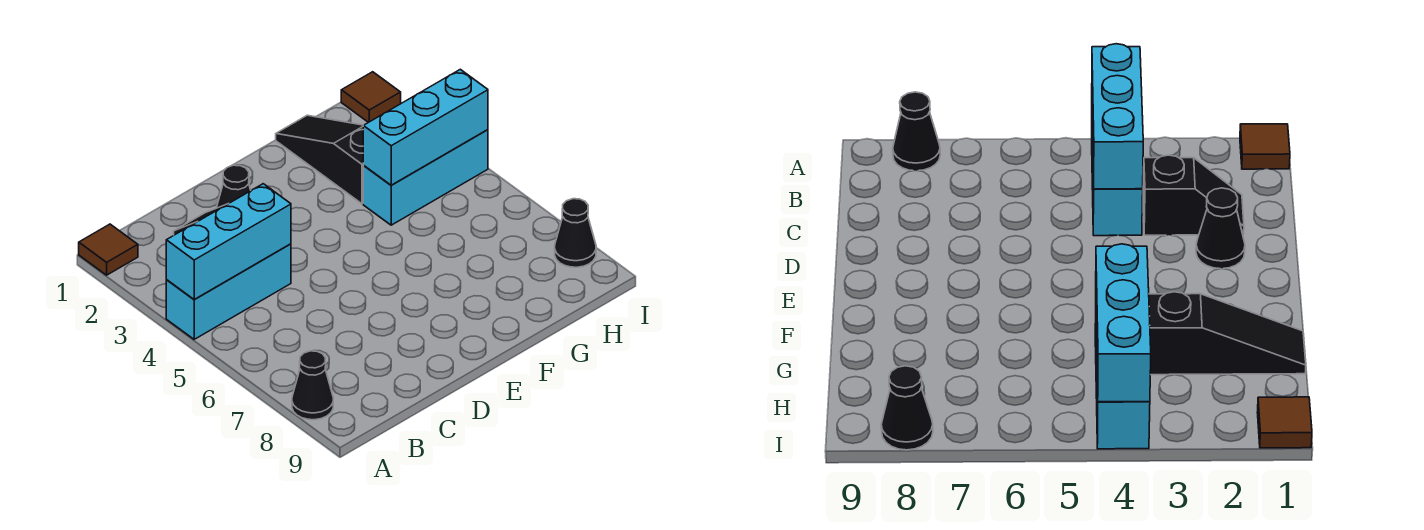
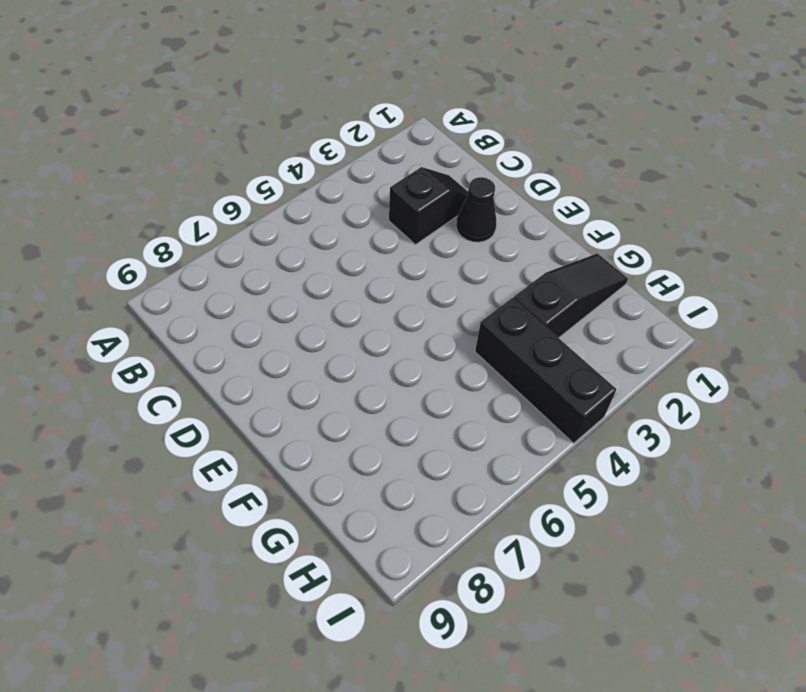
black brick G4:I4 level 1 -> cyan brick G4:I4 level 1
none -> brown tile A1 level 1
none -> cyan brick A4:C4 level 1

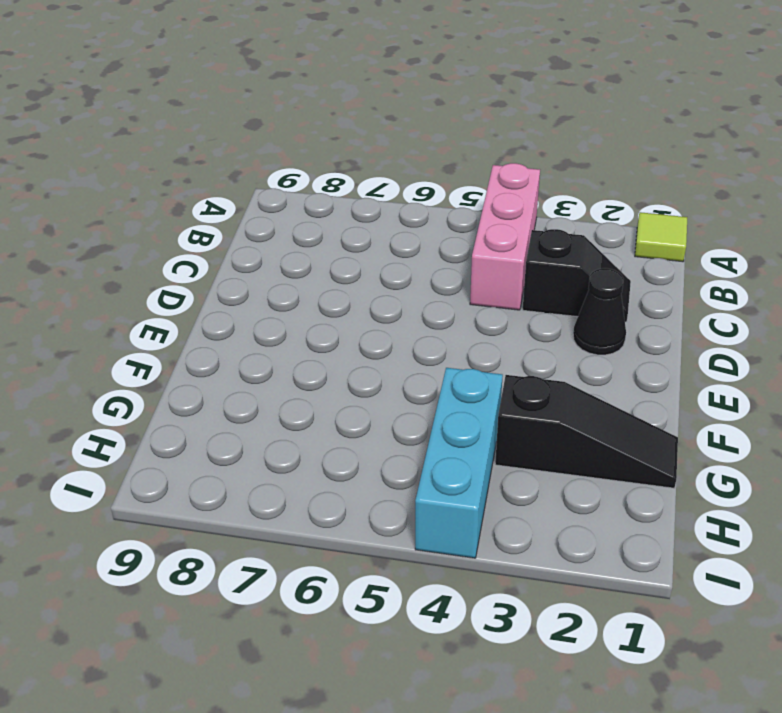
lime tile A1 level 1 -> brown tile A1 level 1
pink brick A4:C4 level 1 -> cyan brick A4:C4 level 1
none -> black cone A8 level 1
none -> brown tile I1 level 1

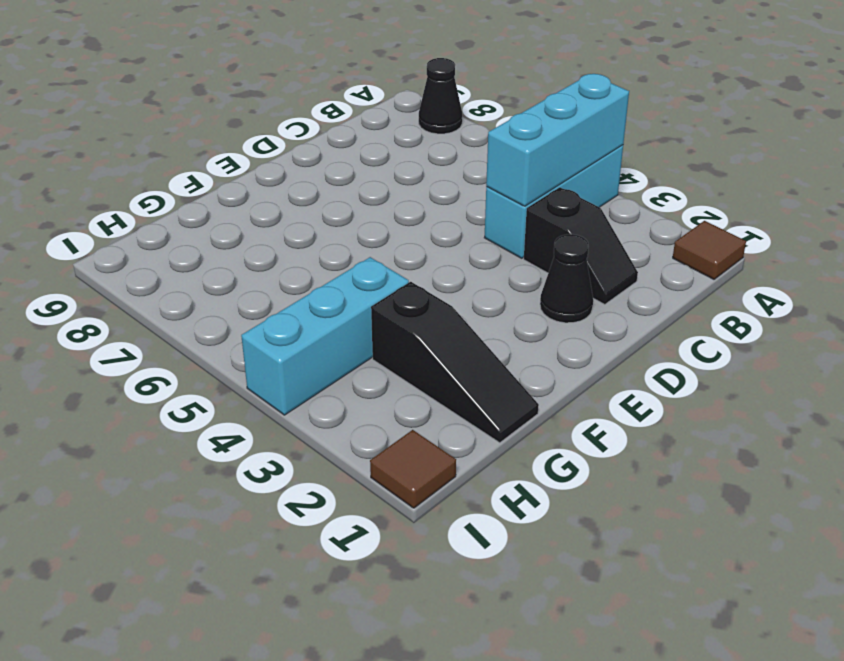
none -> black cone I8 level 1
none -> cyan brick G4:I4 level 2

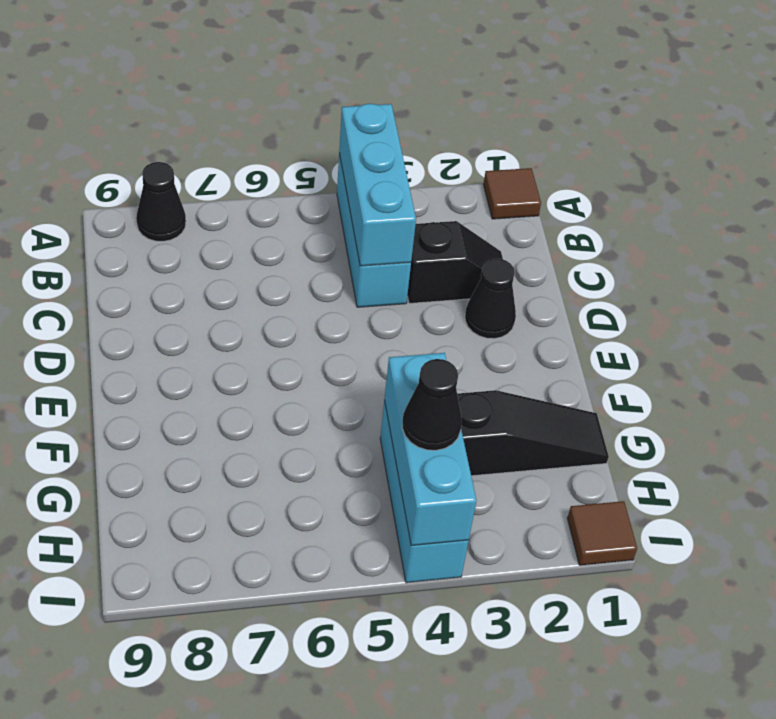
black cone H4 level 3 -> black cone I8 level 1

